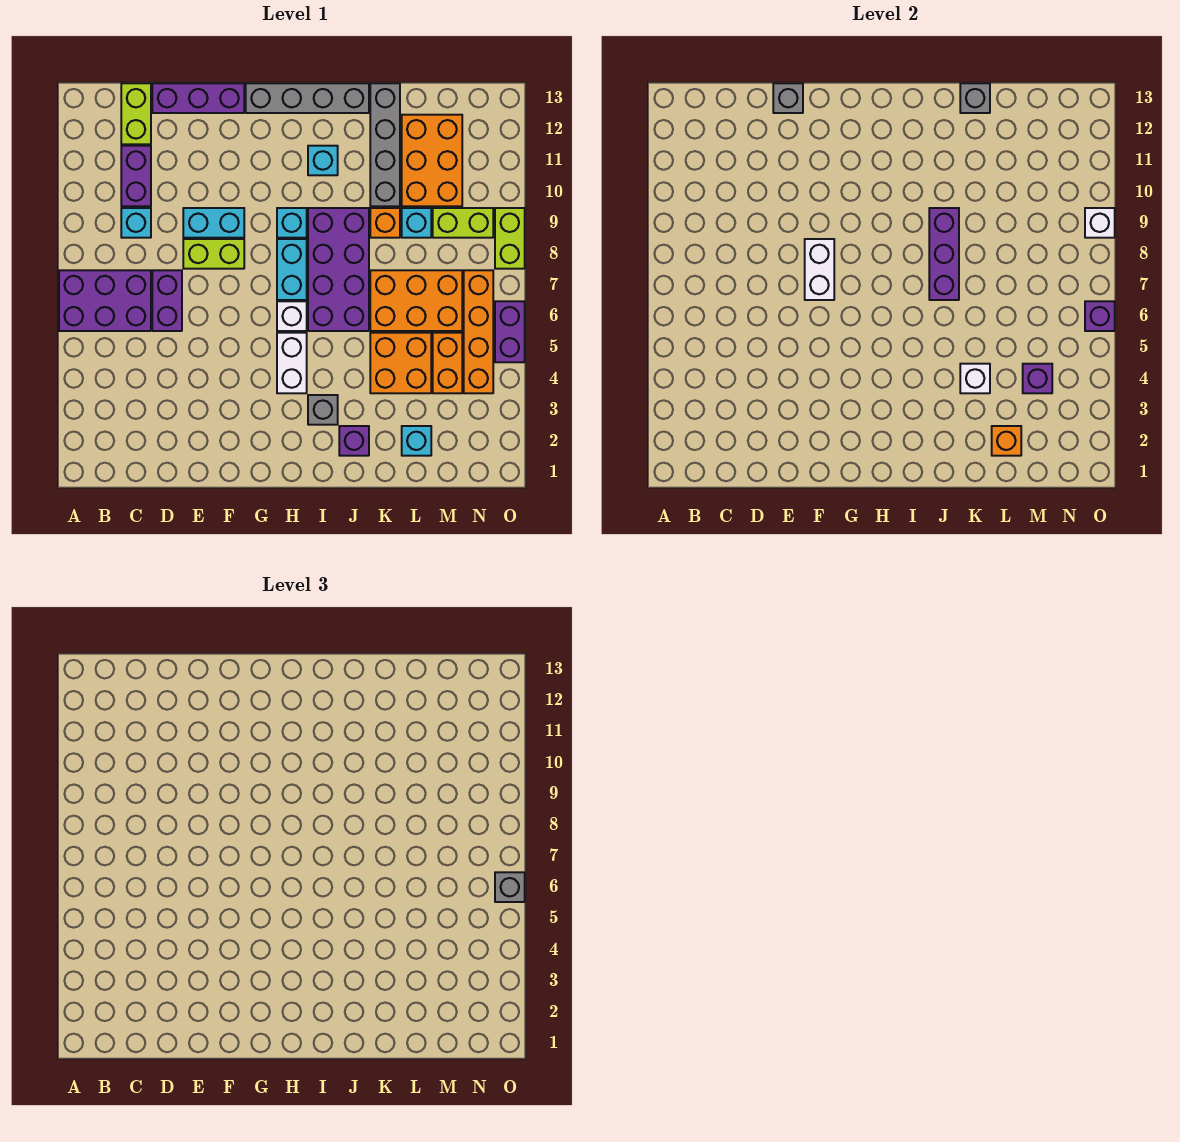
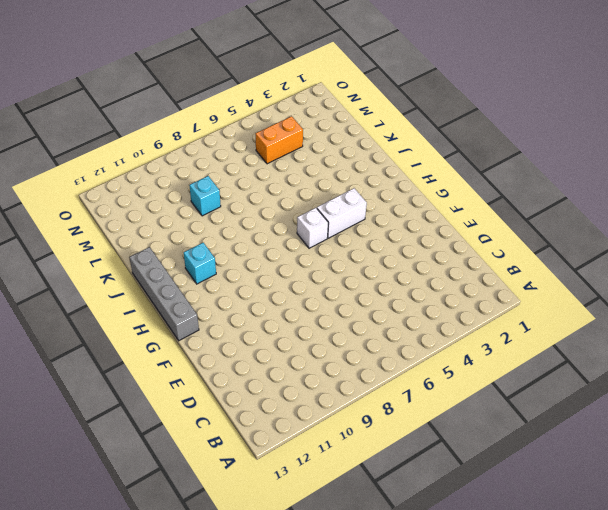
none -> purple brick A6:C7 level 1
none -> cyan brick C9 level 1
none -> purple brick C10:C11 level 1
none -> lime brick C12:C13 level 1

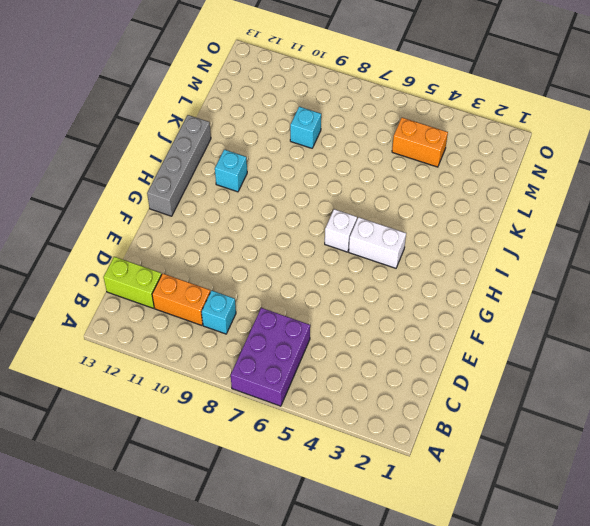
orange brick C10:C11 level 1 -> purple brick C10:C11 level 1
none -> purple brick D6:D7 level 1
none -> purple brick D13:F13 level 1
none -> lime brick E8:F8 level 1
none -> cyan brick E9:F9 level 1

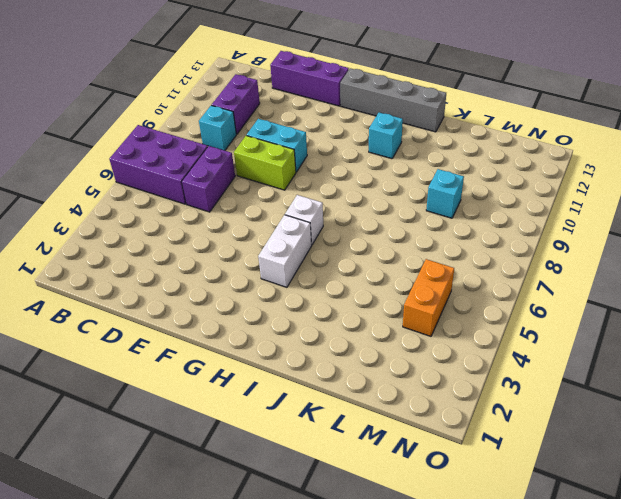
none -> lime brick C12:C13 level 1
none -> cyan brick H7:H8 level 1
none -> cyan brick H9 level 1
none -> grey brick I3 level 1

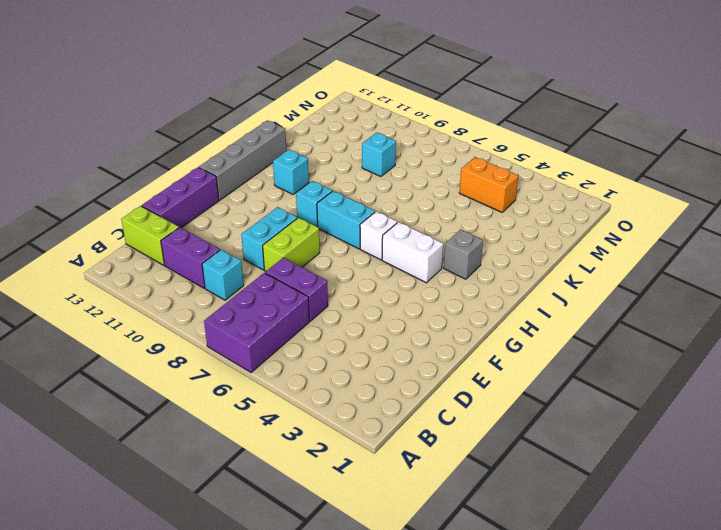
none -> purple brick I6:J9 level 1
none -> purple brick J2 level 1
none -> orange brick K4:L5 level 1
none -> orange brick K6:M7 level 1

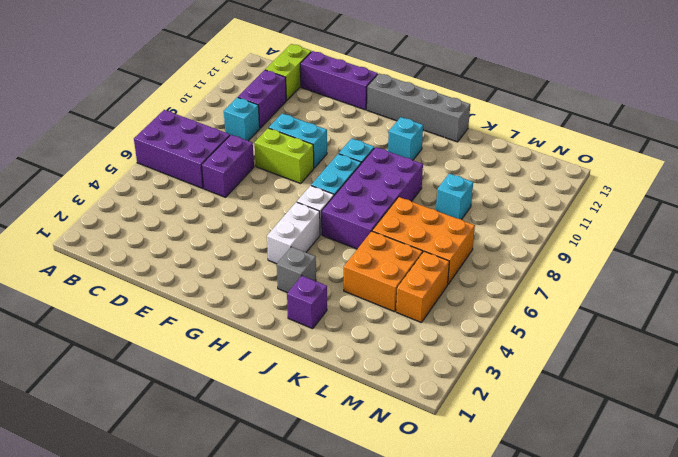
none -> orange brick K9 level 1
none -> grey brick K10:K13 level 1
none -> cyan brick L2 level 1
none -> orange brick L10:M12 level 1

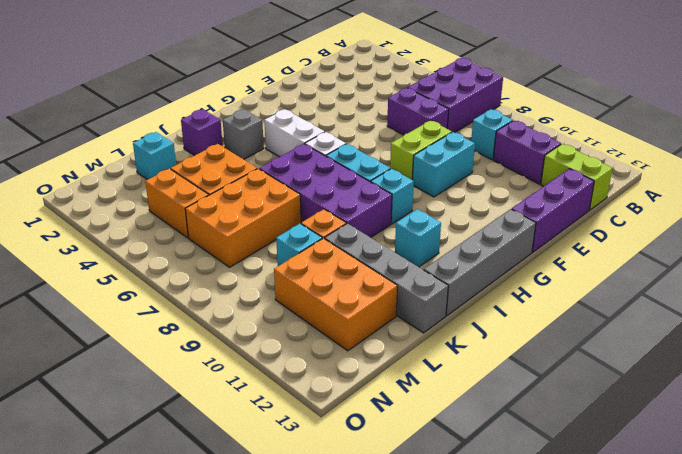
none -> lime brick M9:N9 level 1
none -> orange brick N4:N7 level 1
none -> purple brick O5:O6 level 1
none -> lime brick O8:O9 level 1

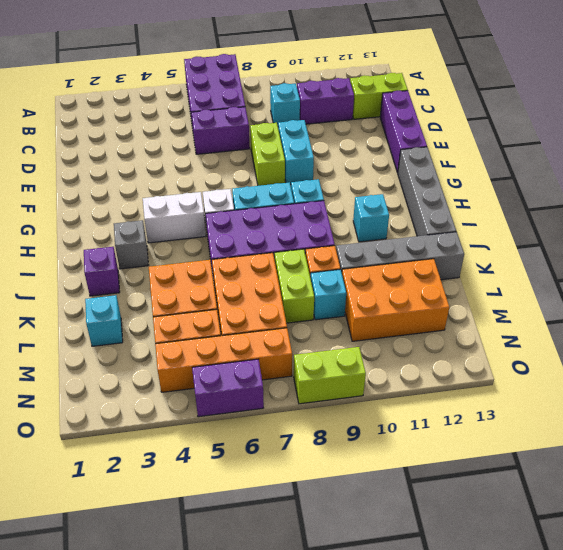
lime brick K8:L8 level 1 -> lime brick M9:N9 level 1
none -> grey brick E13 level 2
none -> white brick F7:F8 level 2
none -> purple brick J7:J9 level 2
none -> white brick K4 level 2

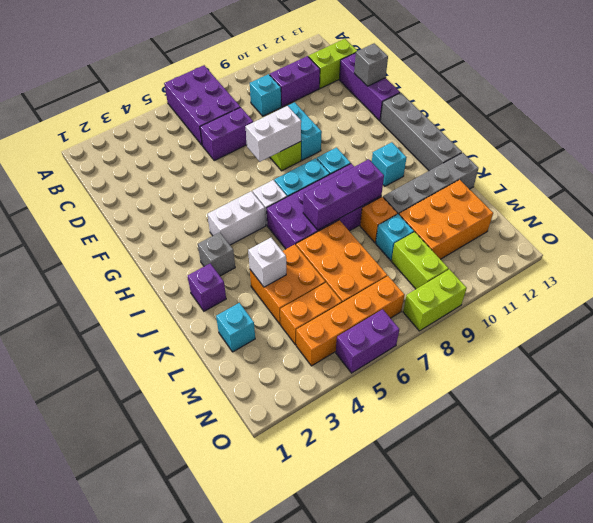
none -> grey brick K13 level 2
none -> orange brick L2 level 2
none -> purple brick M4 level 2
none -> purple brick O6 level 2

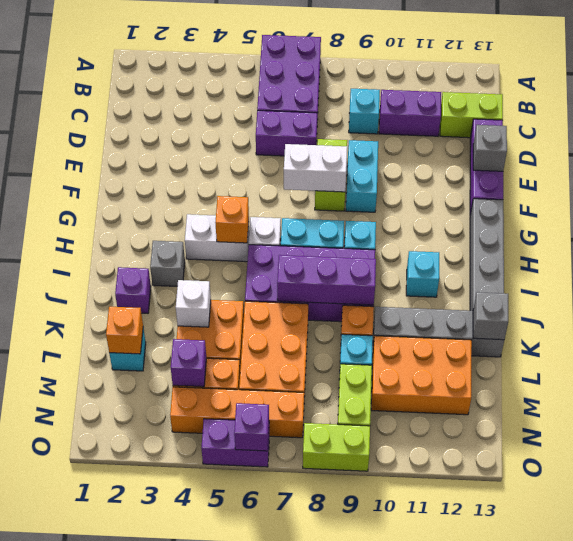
orange brick H5 level 2 -> none
none -> white brick O9 level 2
none -> grey brick O6 level 3

